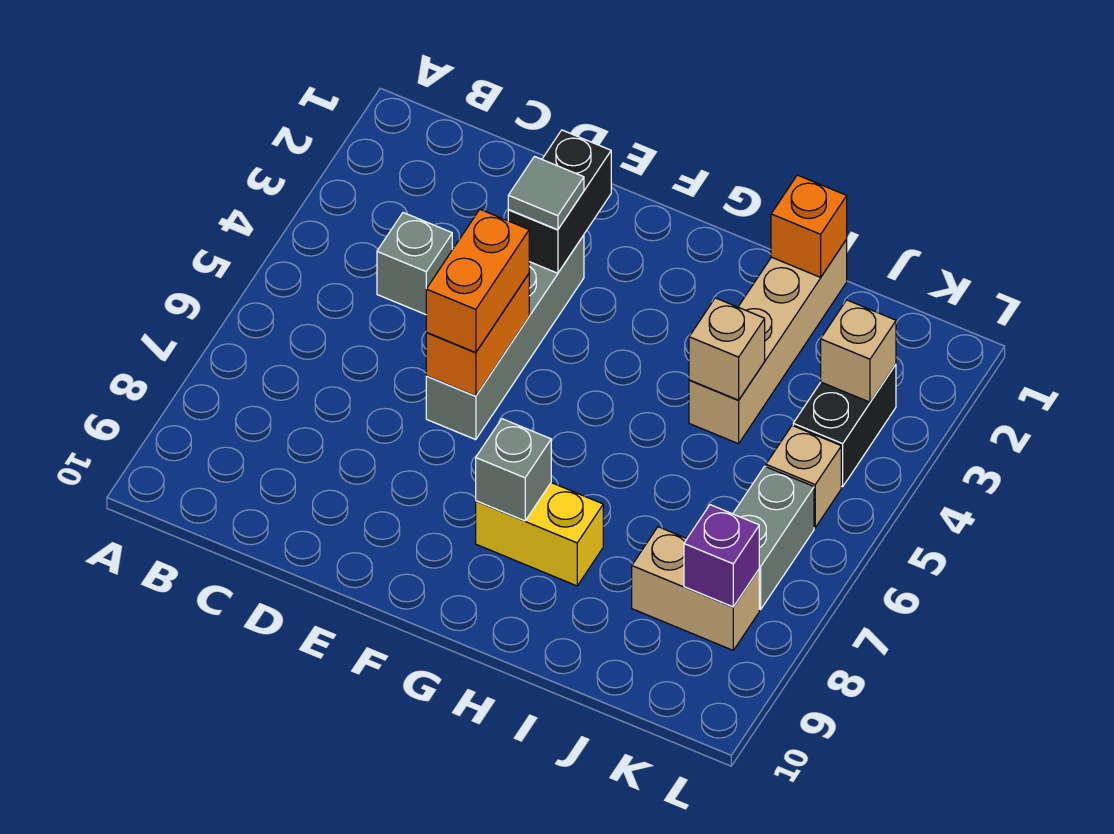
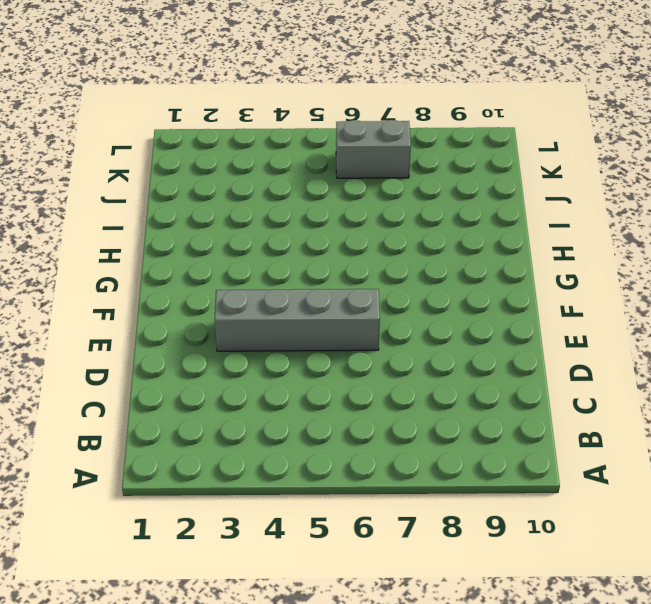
none -> grey brick C4 level 1
none -> yellow brick G8:H8 level 1
none -> tan brick I1:I4 level 1

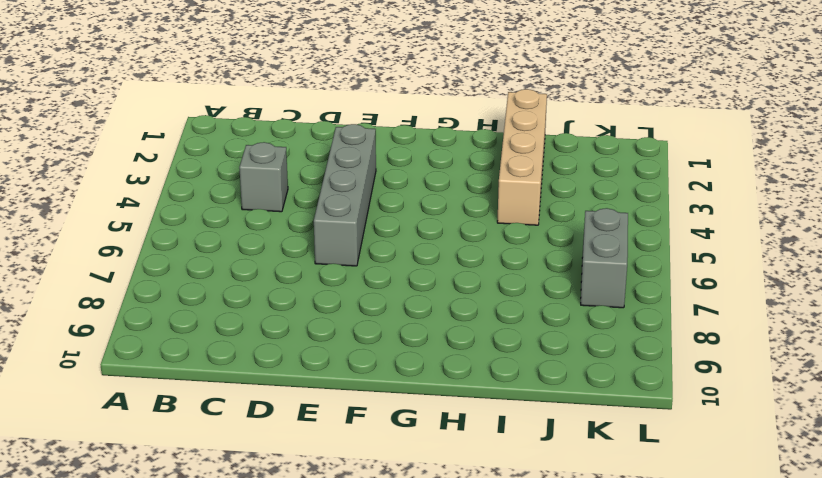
none -> yellow brick G8:H8 level 1
none -> tan brick J8:K8 level 1
none -> black brick K3:K4 level 1

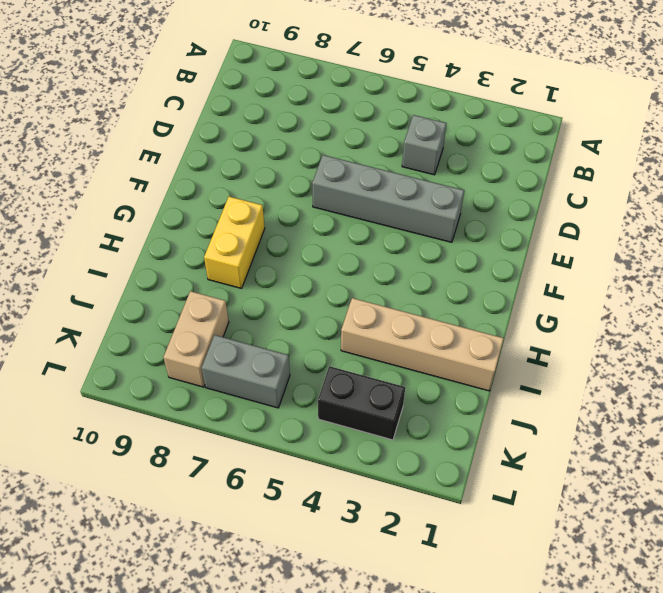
none -> tan brick K5 level 1
none -> black brick E2:E3 level 2
none -> orange brick E5:E6 level 2

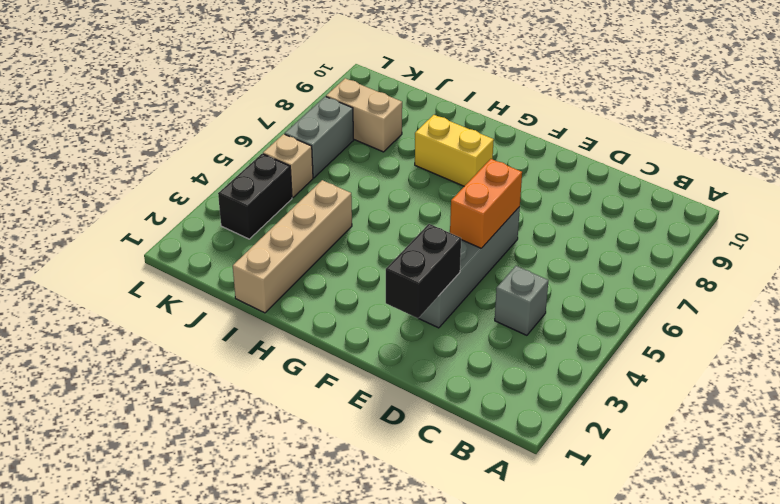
none -> grey brick G8 level 2
none -> orange brick I1 level 2
none -> tan brick I4 level 2

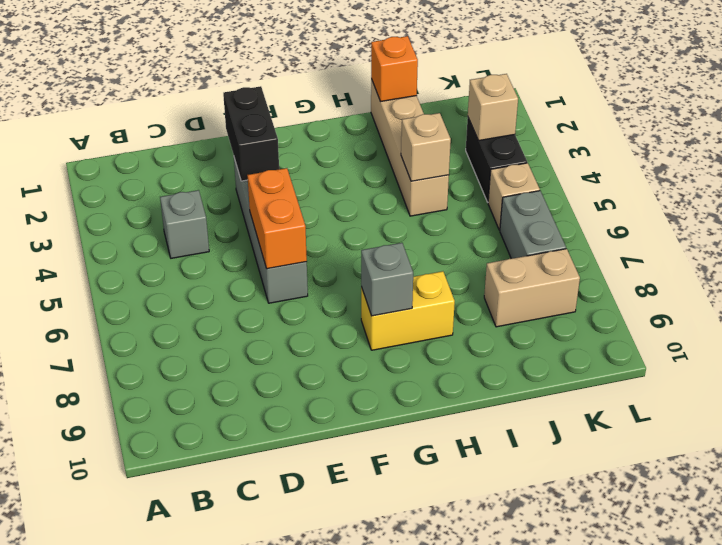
none -> purple brick K8 level 2
none -> grey tile E3 level 3
none -> orange brick E5:E6 level 3

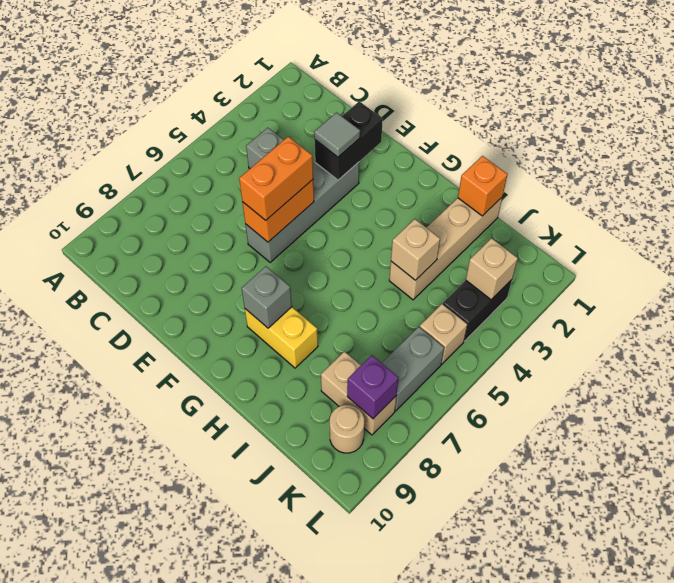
tan round brick K9 level 1 -> none

